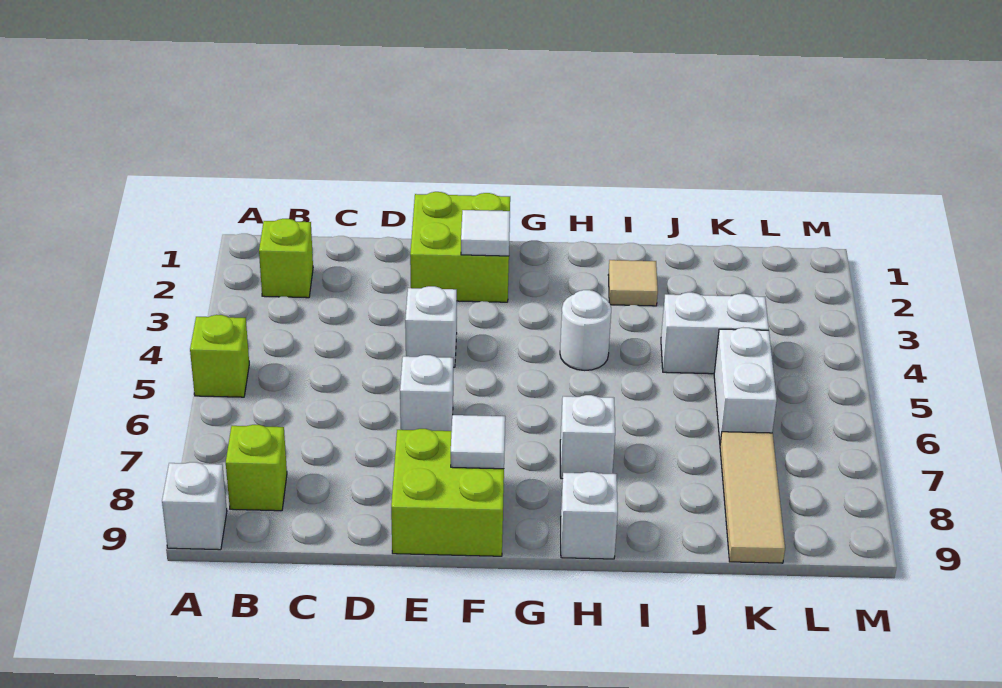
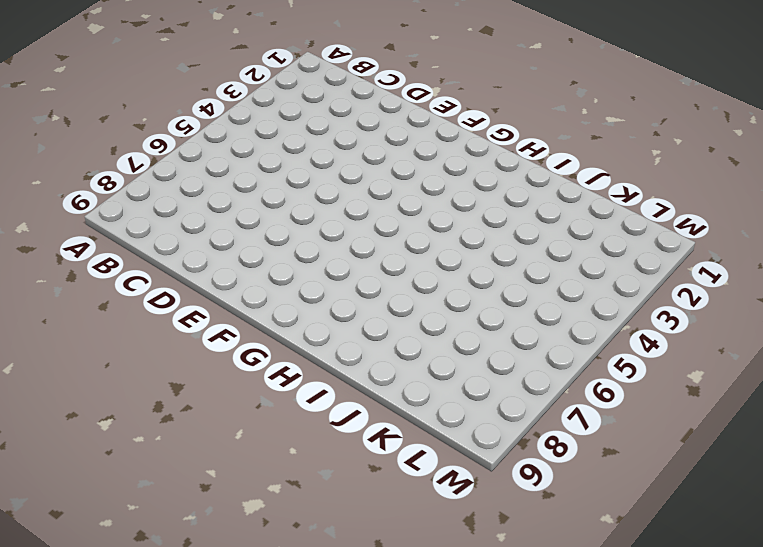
none -> lime brick A5 level 1
none -> white brick A9 level 1
none -> lime brick B2 level 1

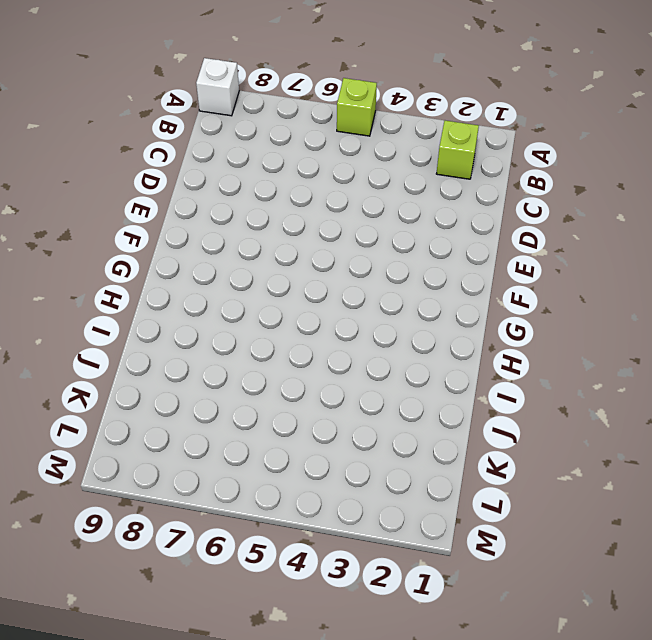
none -> lime brick B8 level 1
none -> lime brick E1:F2 level 1
none -> white brick E4 level 1

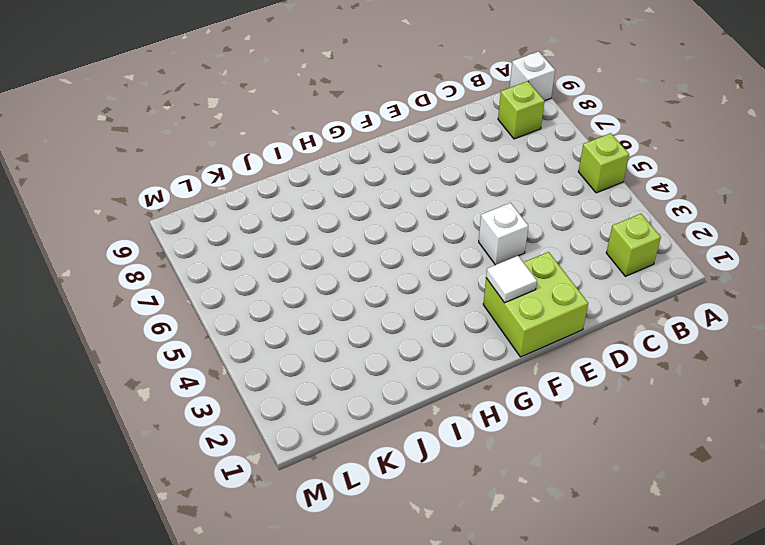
none -> white brick E6 level 1
none -> lime brick E8:F9 level 1
none -> white round brick H4 level 1

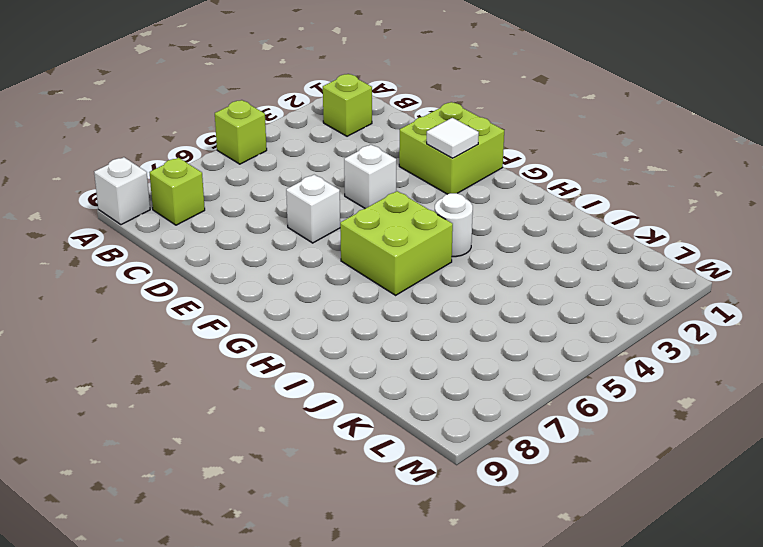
lime brick G5:H6 level 1 -> lime brick E8:F9 level 1
none -> white brick H7 level 1
none -> white brick H9 level 1
none -> tan tile I2 level 1

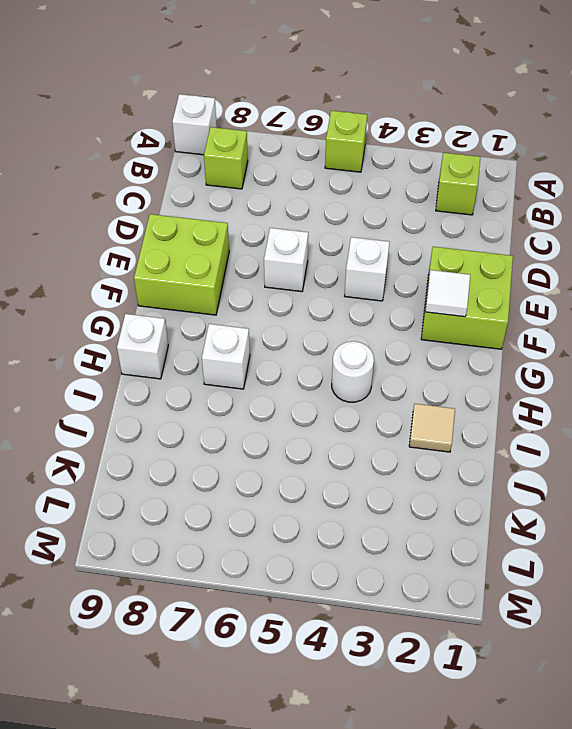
none -> white brick J4:K4 level 1
none -> white brick K5:K6 level 1
none -> tan tile K7:K9 level 1

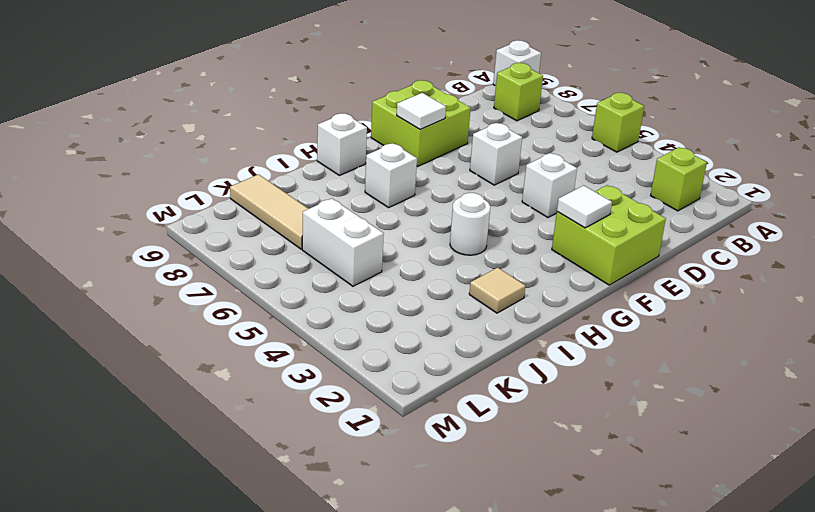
none -> white brick J4:K4 level 1

